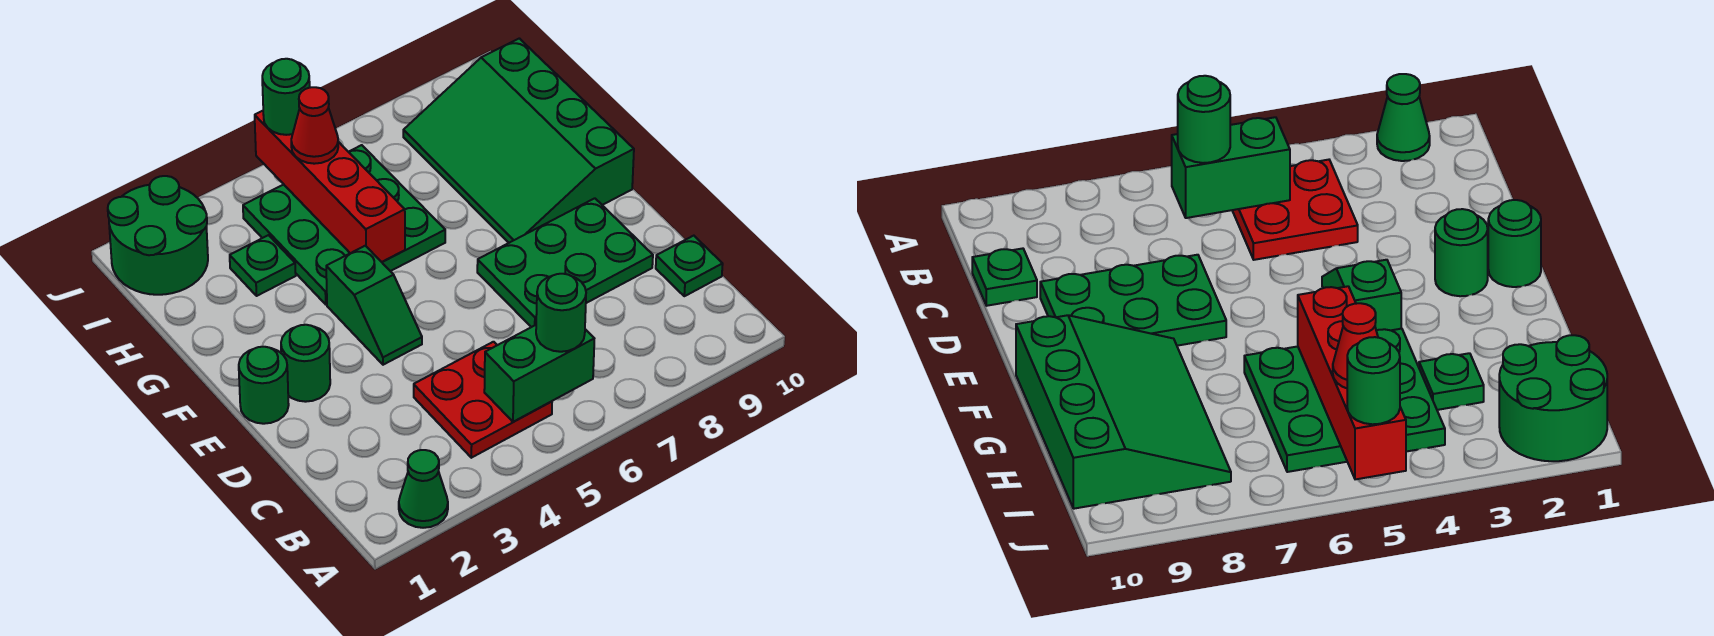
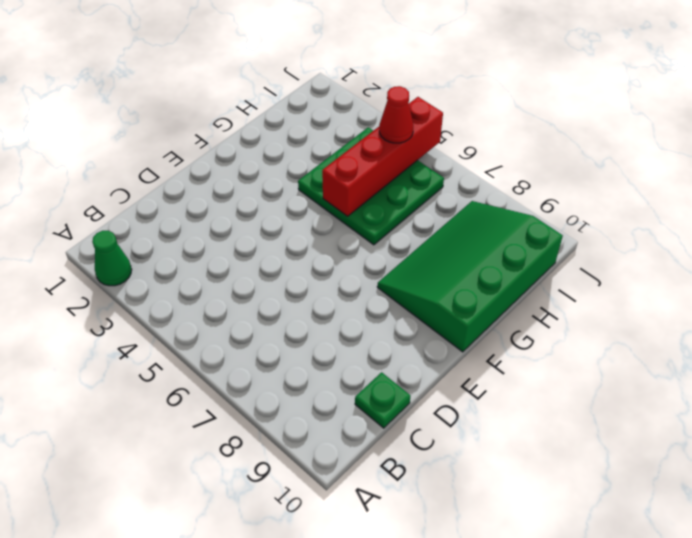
none -> red plate B4:C5 level 1
none -> green plate D7:E9 level 1
none -> green round brick E1 level 1

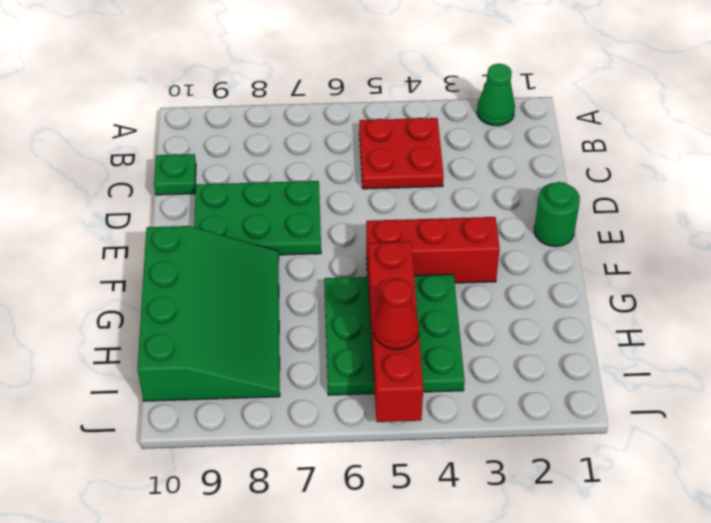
red brick F3:F5 level 1 -> green slope E4:F4 level 1 top F
none -> green round brick E2 level 1
none -> green plate H3 level 1
none -> green round brick I1:J2 level 1

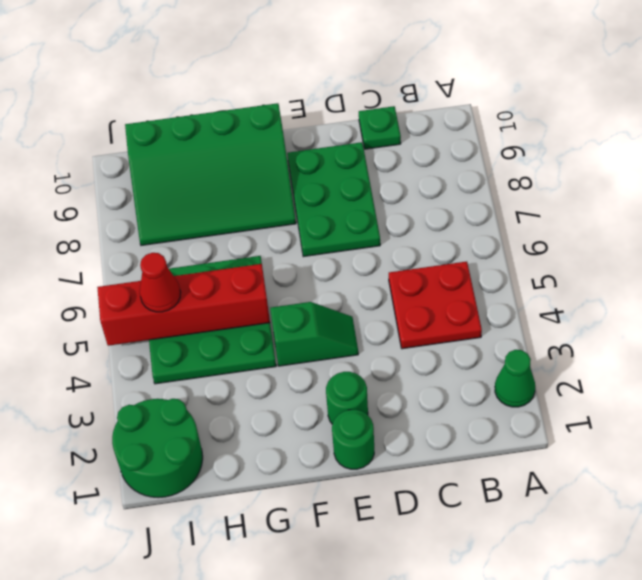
none -> green plate H3 level 1
none -> green brick B5:B6 level 2
none -> green round brick B6 level 3

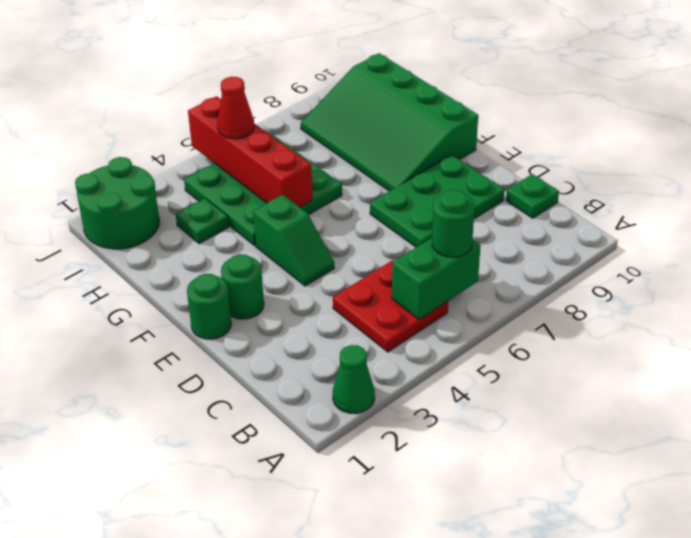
none -> green round brick J5 level 3

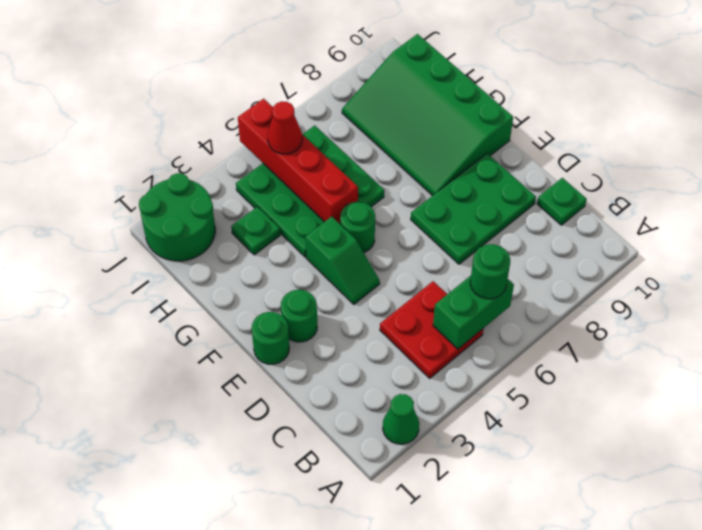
green round brick F5 level 1 -> green round brick J5 level 3

